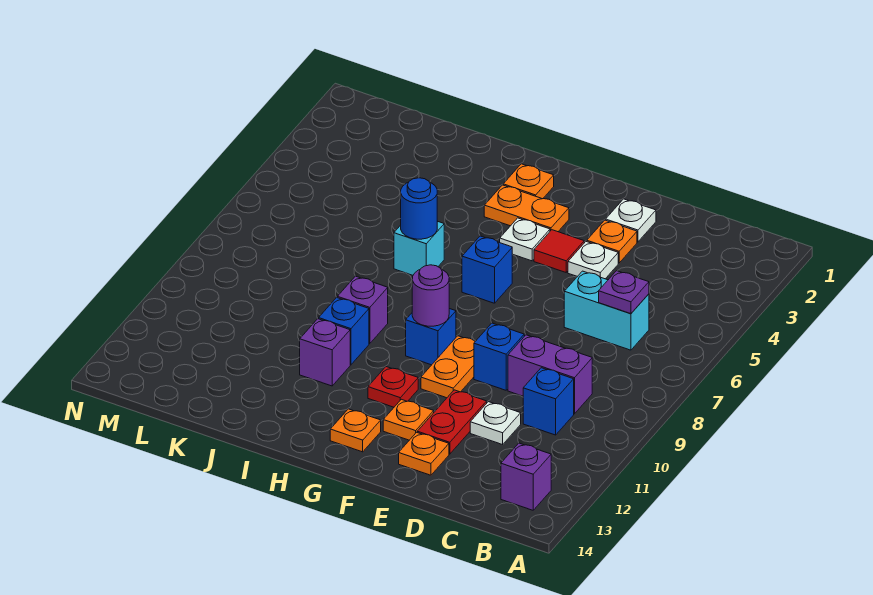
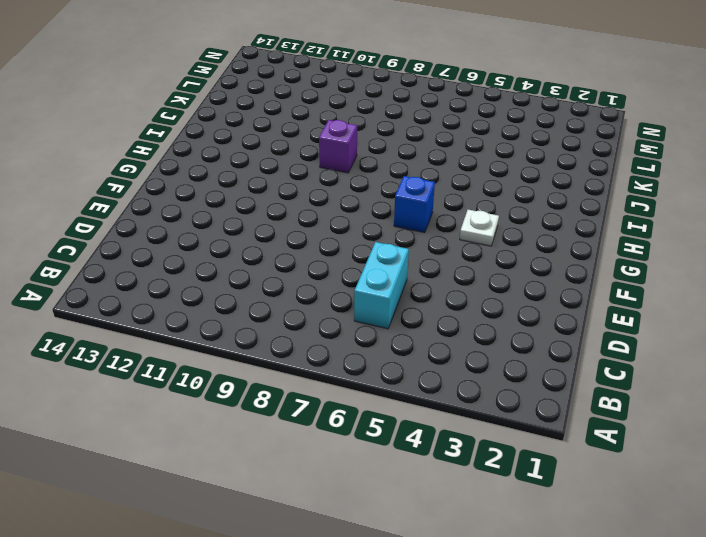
none -> purple brick B13 level 1
none -> purple brick C9:D9 level 1
none -> blue brick C10 level 1

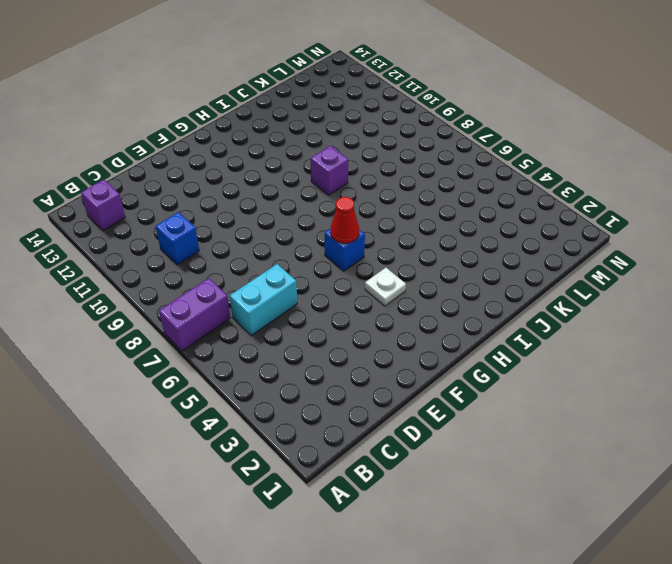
purple brick A7:B7 level 1 -> purple brick C9:D9 level 1
red cone G6 level 2 -> none
none -> white plate D11 level 1
none -> white plate E2 level 1
none -> orange plate E3 level 1

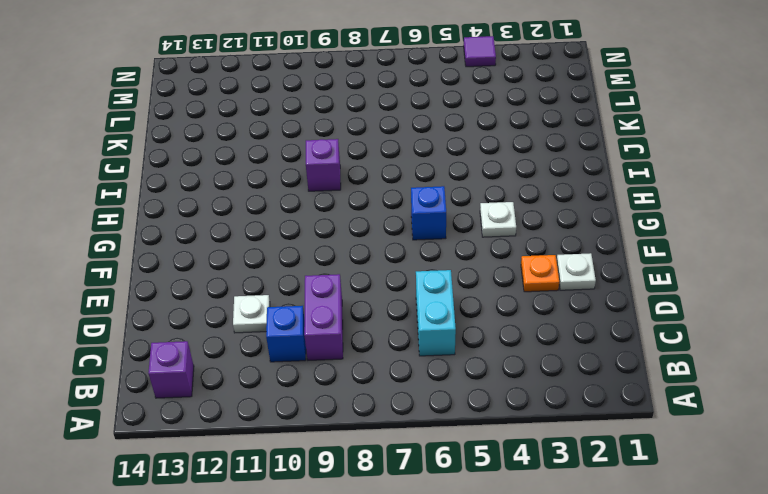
purple tile N4 level 1 -> none
none -> white plate E4 level 1
none -> blue brick E9 level 1
none -> red plate E11:E12 level 1

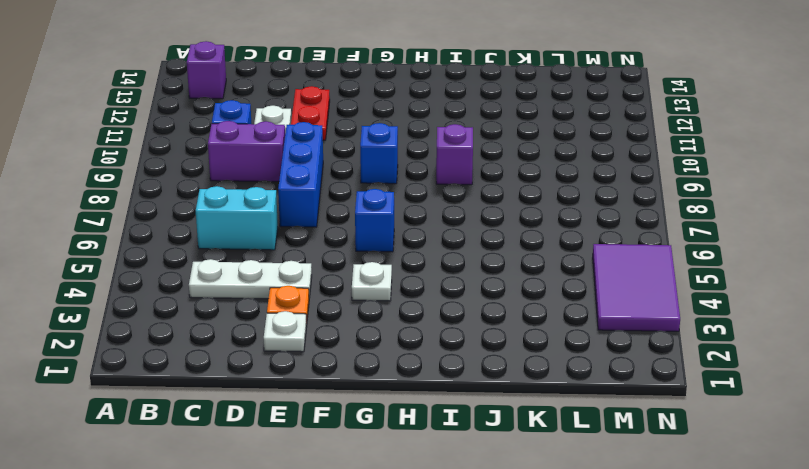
white plate C4:E4 level 1 -> white plate E4 level 1
blue brick E7:E9 level 1 -> blue brick E9 level 1
purple tile M3:N5 level 1 -> none
none -> orange plate E13 level 1
none -> red tile F4 level 1
none -> orange plate F9:F10 level 1

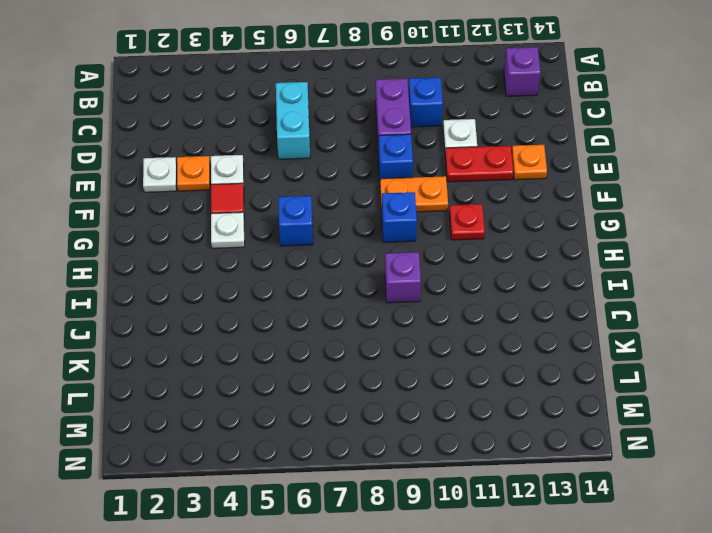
none -> orange plate F12 level 1
none -> orange plate G3:H3 level 1
none -> orange plate G13 level 1

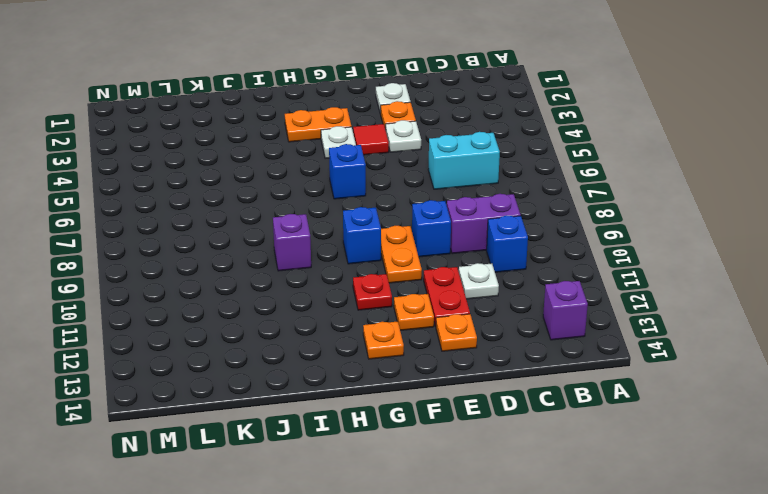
none -> orange plate H2 level 1
none -> cyan brick I6 level 1
none -> blue brick I10 level 1

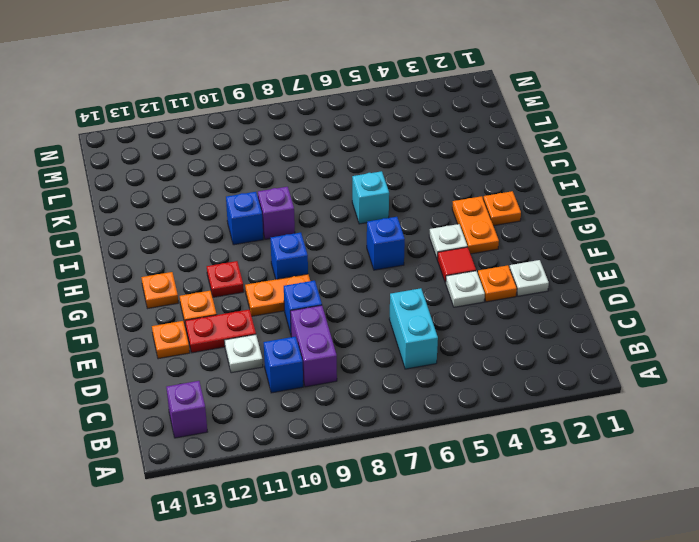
none -> purple brick I11 level 1
none -> purple plate C6 level 2
none -> purple round brick G9 level 2

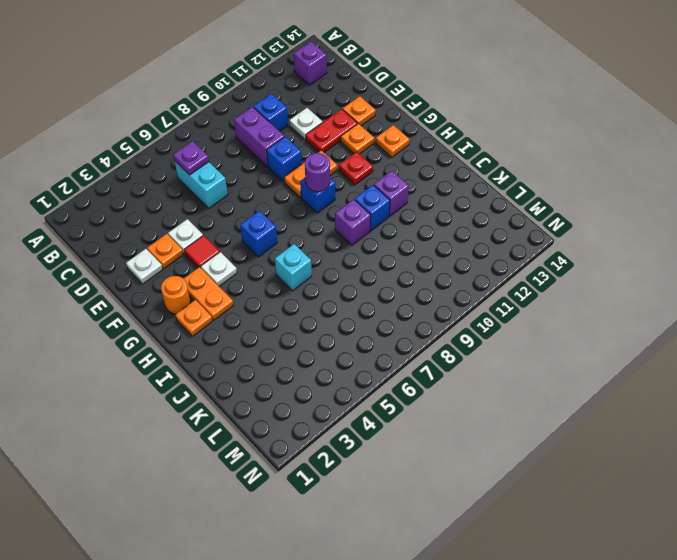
orange round brick G2 level 1 -> none
none -> blue round brick I6 level 2

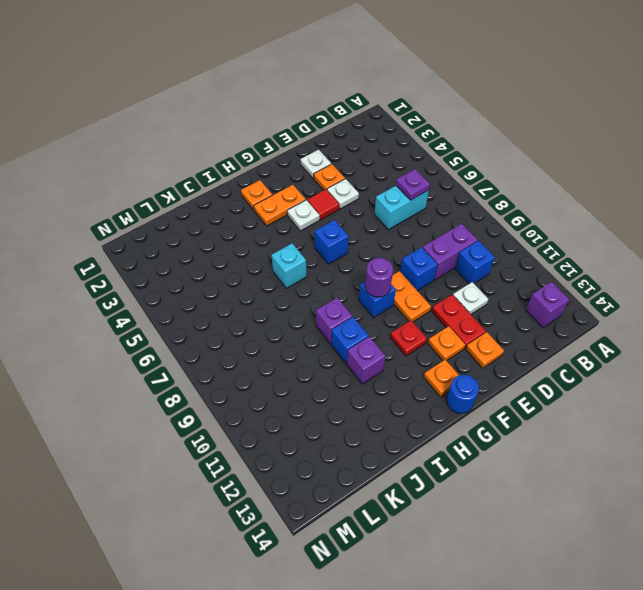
blue round brick G14 level 1 -> blue round brick I6 level 2

